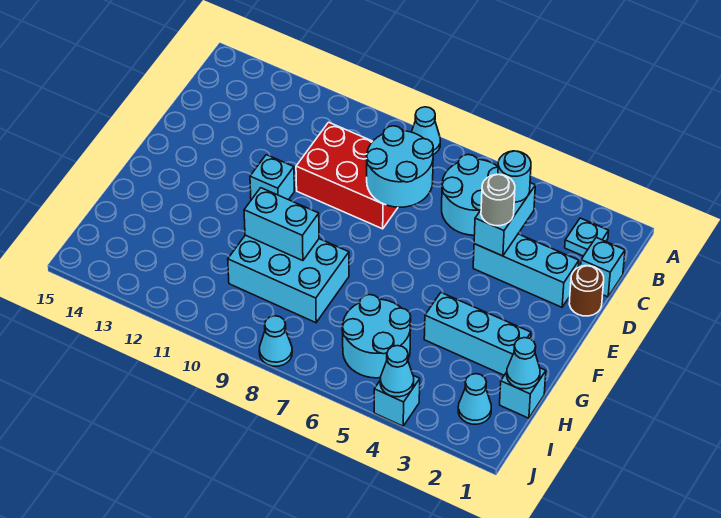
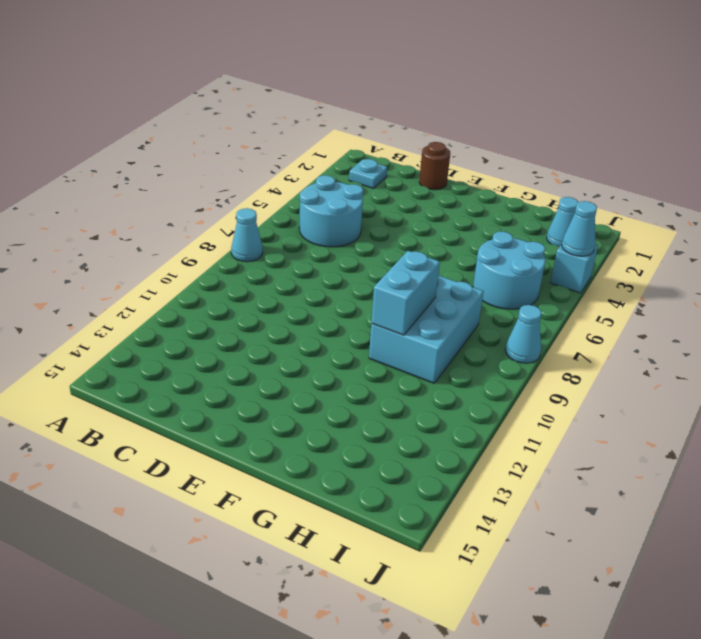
none -> cyan brick C1 level 1
none -> red brick C8:D10 level 1
none -> cyan brick D2:D4 level 1

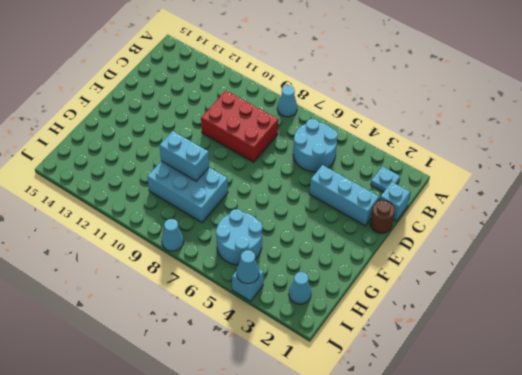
none -> cyan brick E11 level 1
none -> cyan brick G2:G4 level 1
none -> cyan brick H1 level 1

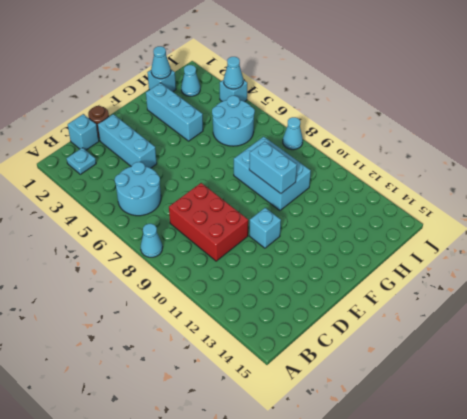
none -> cyan brick C4:D4 level 2
none -> cyan round brick C7:D8 level 2
none -> cyan round brick C4 level 3

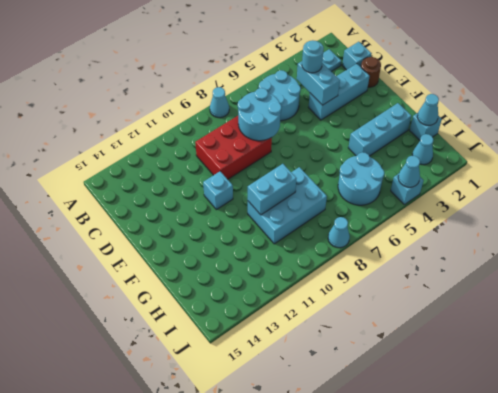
none -> grey round brick D4 level 3

